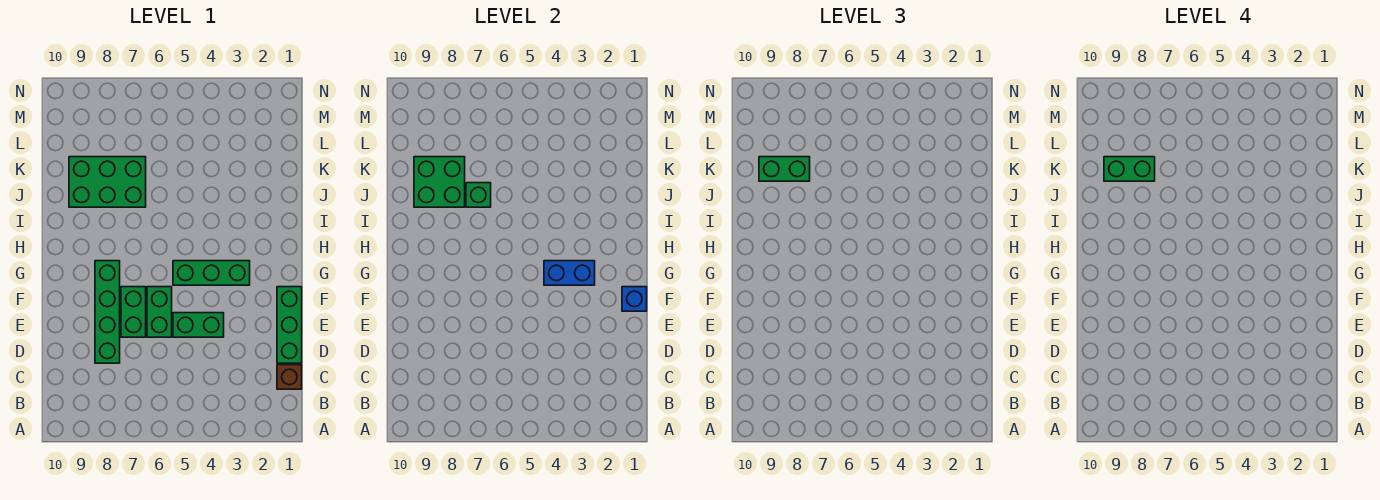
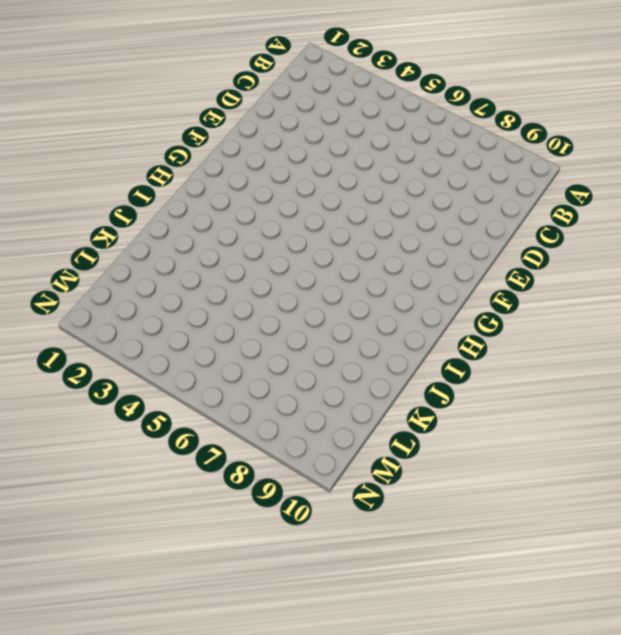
none -> brown brick C1 level 1
none -> green brick D1:F1 level 1
none -> green brick D8:G8 level 1

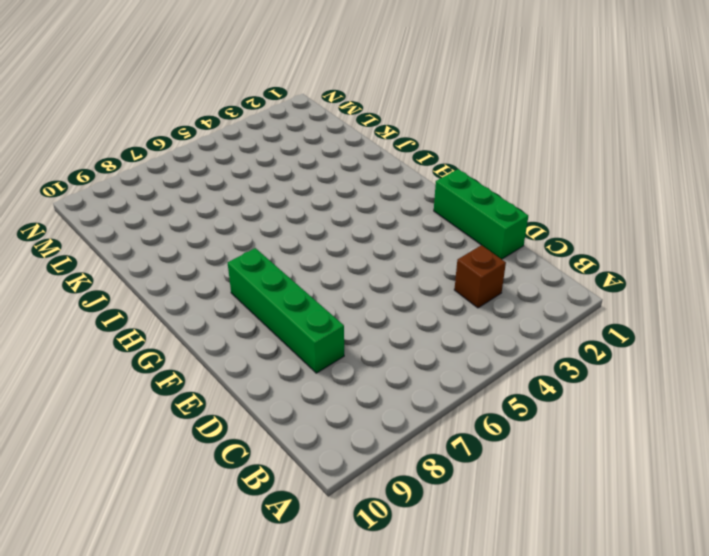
brown brick C3 level 1 -> brown brick C1 level 1
none -> green brick E4:E5 level 1
none -> green brick E6:F6 level 1
none -> green brick E7:F7 level 1

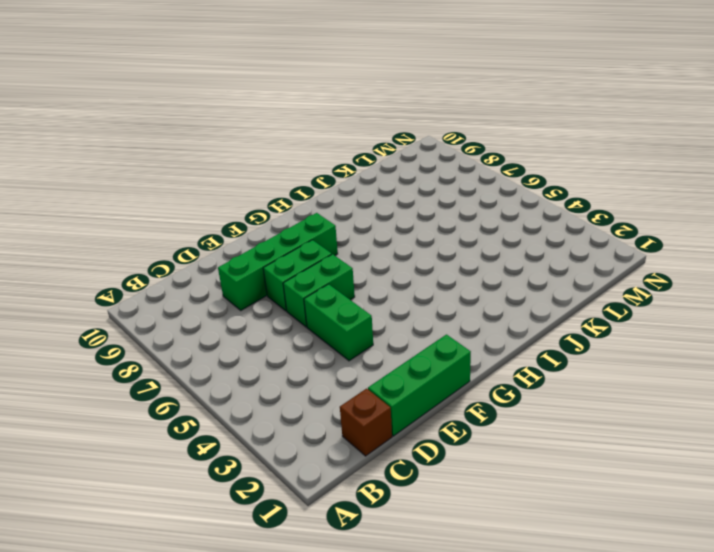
none -> green brick G3:G5 level 1
none -> green brick J7:K9 level 1
none -> blue brick F1 level 2

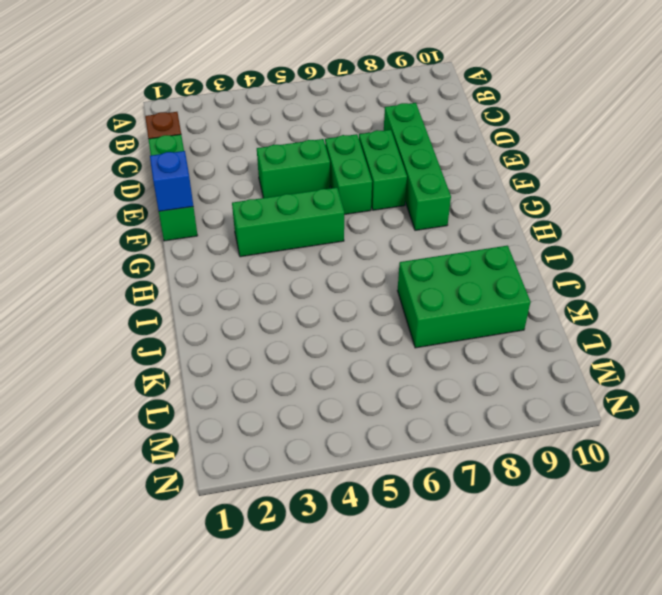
none -> blue brick G3:G4 level 2
none -> green brick J7 level 2
none -> green brick J8:K9 level 2

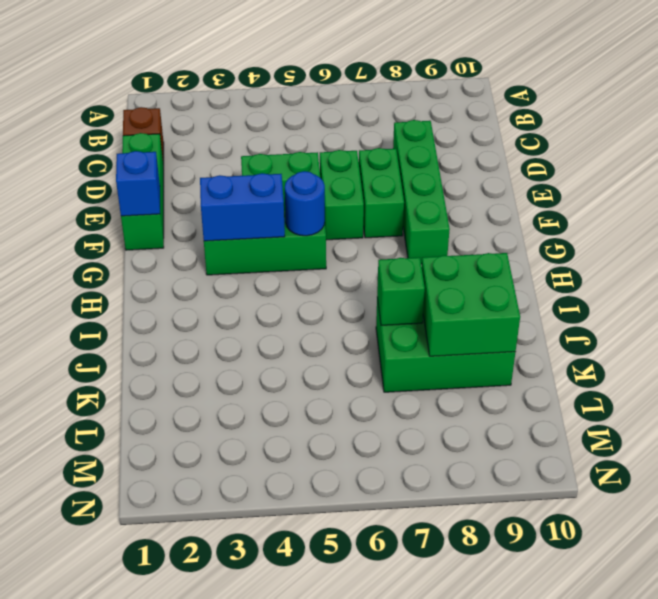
blue round brick G5 level 2 -> none
none -> green brick K8:K9 level 3
none -> green brick K8:K9 level 4

